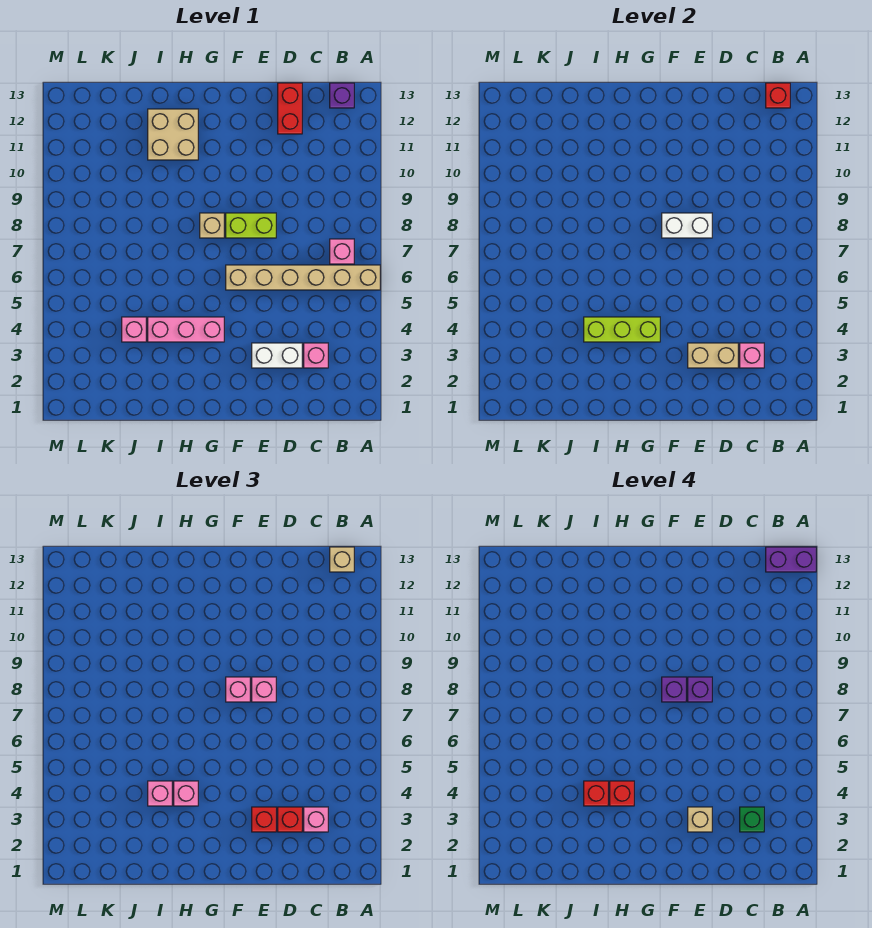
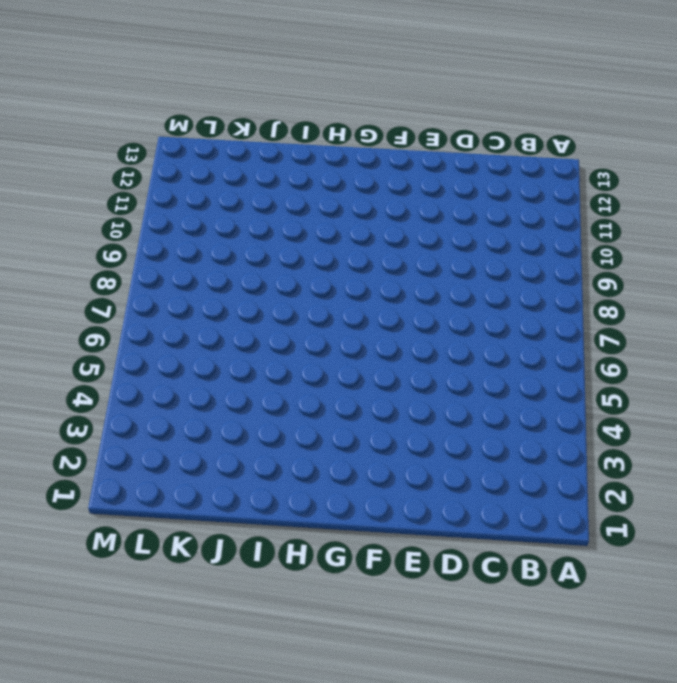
none -> tan brick A6:F6 level 1
none -> pink brick B7 level 1
none -> purple brick B13 level 1
none -> pink brick C3 level 1

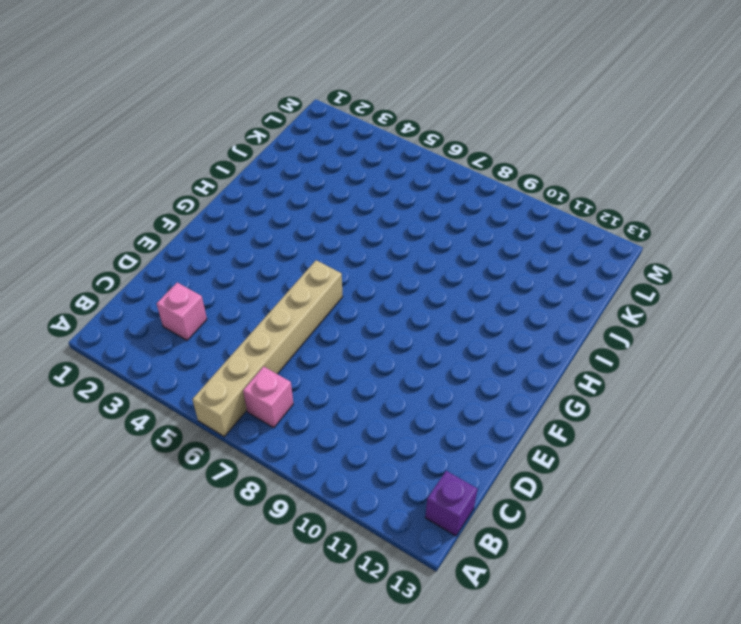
none -> white brick D3:E3 level 1
none -> red brick D12:D13 level 1
none -> lime brick E8:F8 level 1
none -> pink brick G4:I4 level 1

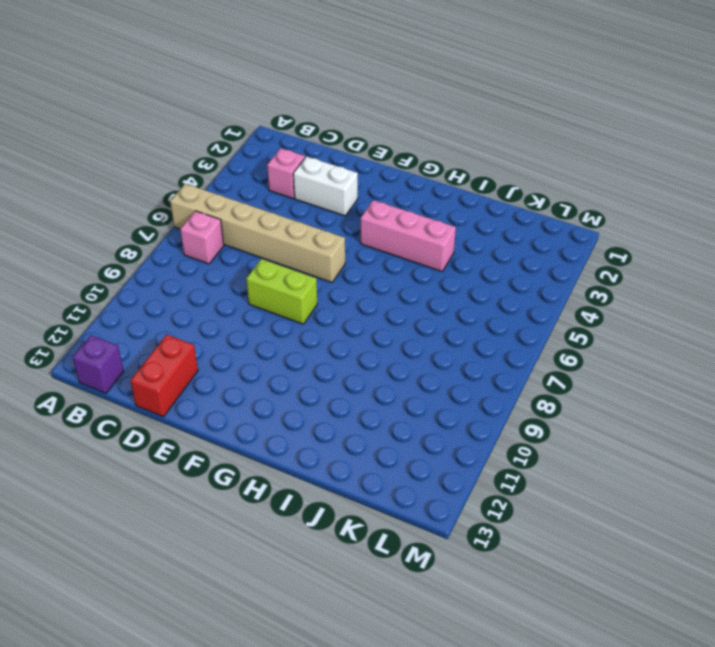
none -> tan brick G8 level 1
none -> tan brick H11:I12 level 1
none -> pink brick J4 level 1
none -> red brick B13 level 2

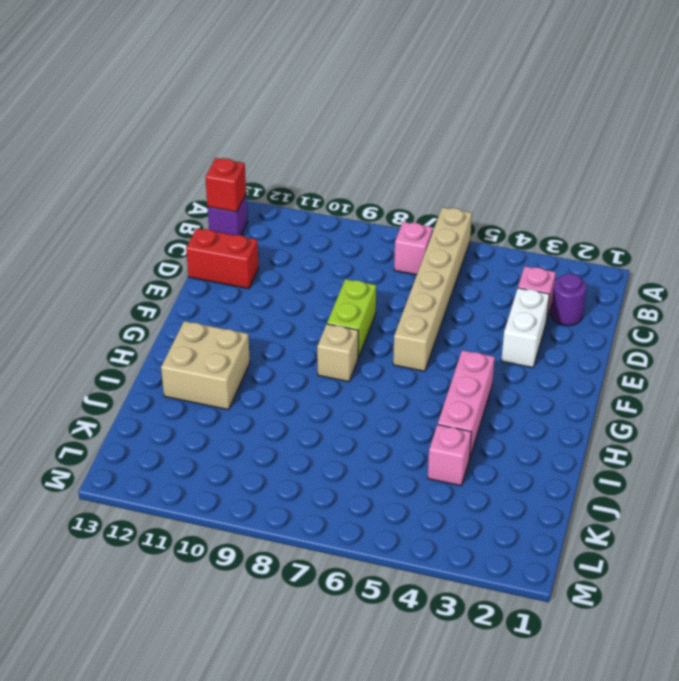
purple round brick C2 level 1 -> none
none -> pink brick C3 level 2
none -> tan brick D3:E3 level 2
none -> white brick E8:F8 level 2
none -> lime brick G4:I4 level 2

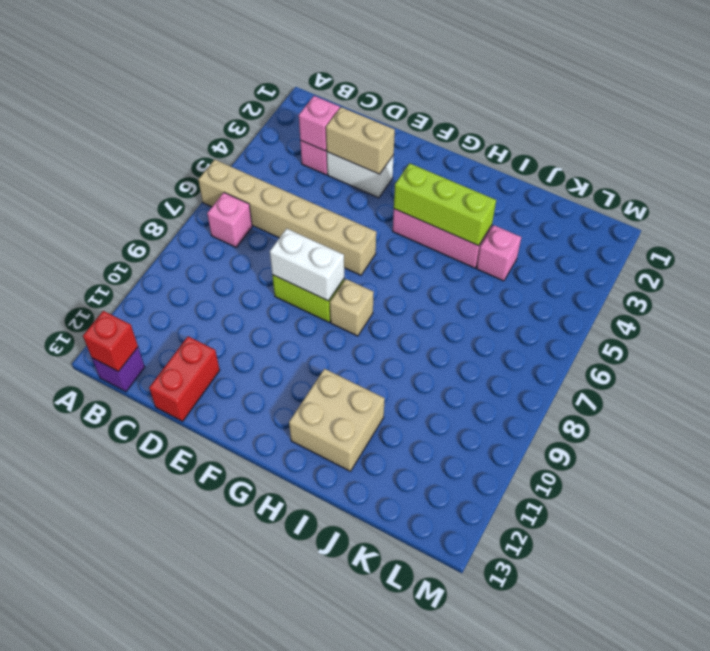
none -> tan brick B13 level 3
none -> pink brick C3 level 3
none -> red brick D3 level 3
none -> red brick E3 level 3

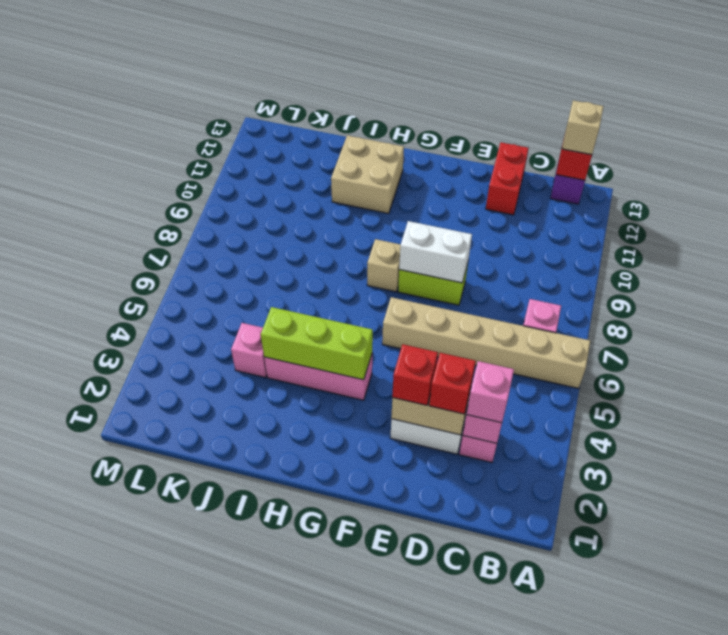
none -> pink brick E8 level 3
none -> pink brick F8 level 3
none -> pink brick H4 level 3
none -> pink brick I4 level 3

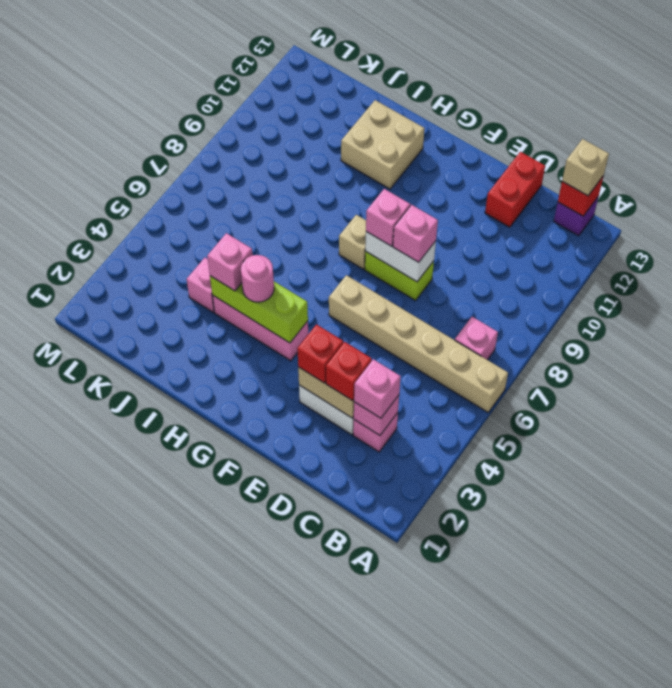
pink round brick H4 level 3 -> pink brick H4 level 3
none -> purple brick A13:B13 level 4
none -> green brick C3 level 4
none -> tan brick E3 level 4
none -> purple brick E8 level 4

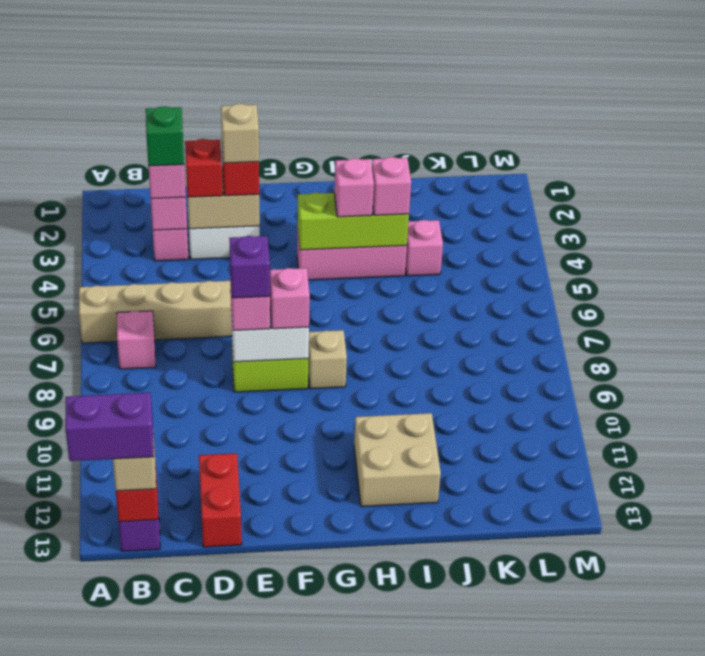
none -> purple brick F8 level 4
none -> red brick H4 level 4
none -> red brick I4 level 4

